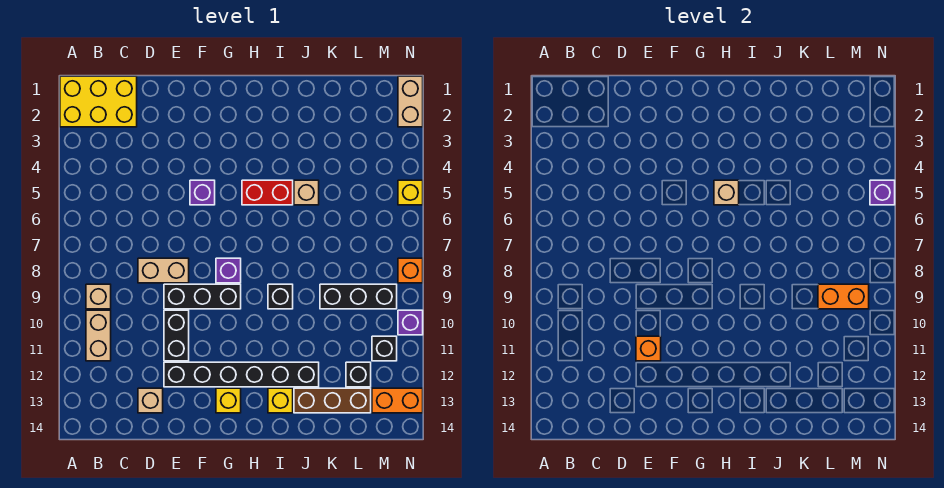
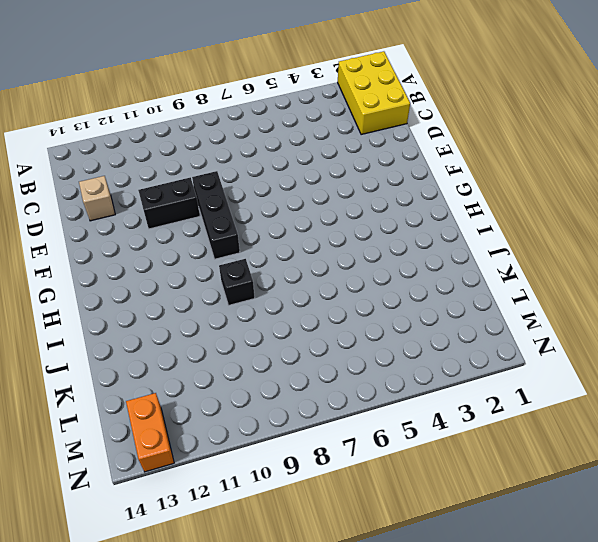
none -> tan brick B9 level 1
none -> tan brick B10:B11 level 1
none -> tan brick D8:E8 level 1

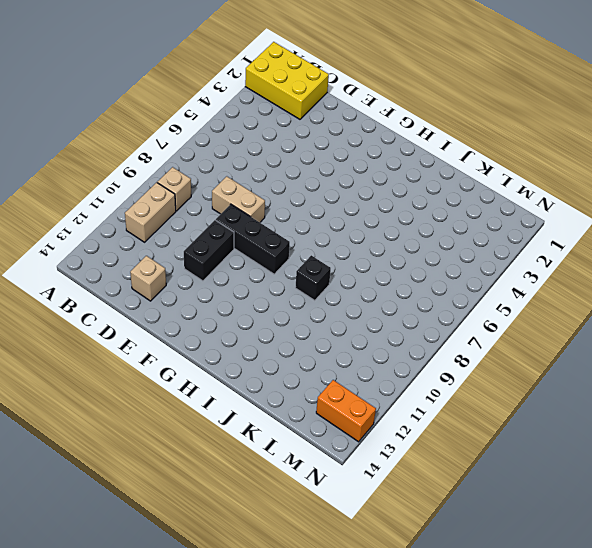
none -> black brick E12:J12 level 1
none -> purple brick F5 level 1
none -> purple brick G8 level 1

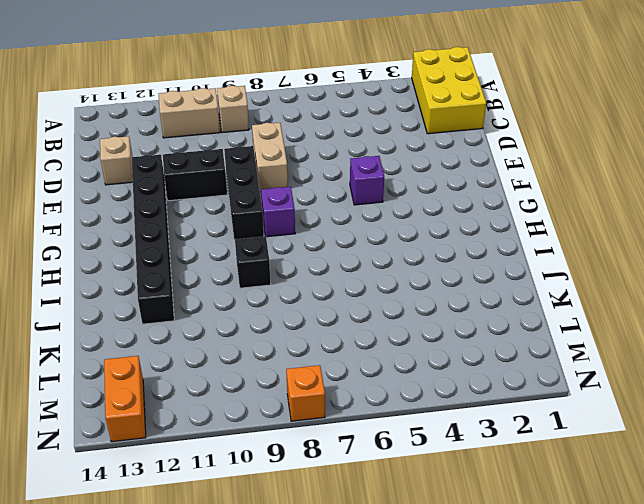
none -> yellow brick G13 level 1
none -> red brick H5:I5 level 1
none -> yellow brick I13 level 1

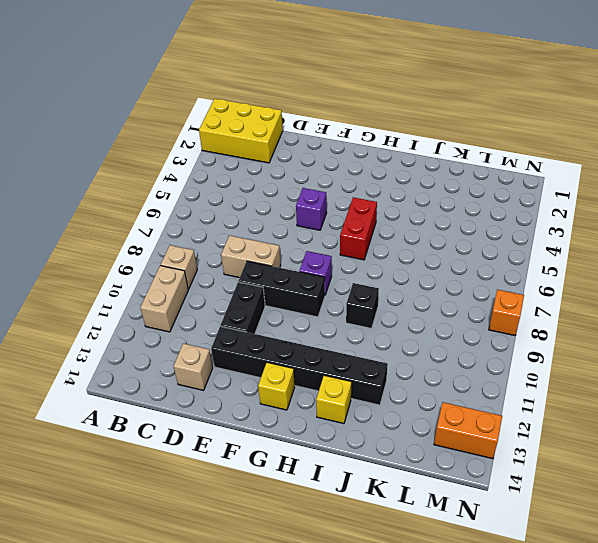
red brick H5:H6 level 1 -> red brick H5:I5 level 1
none -> tan brick J5 level 1
none -> brown brick J13:L13 level 1
none -> black brick K9:M9 level 1

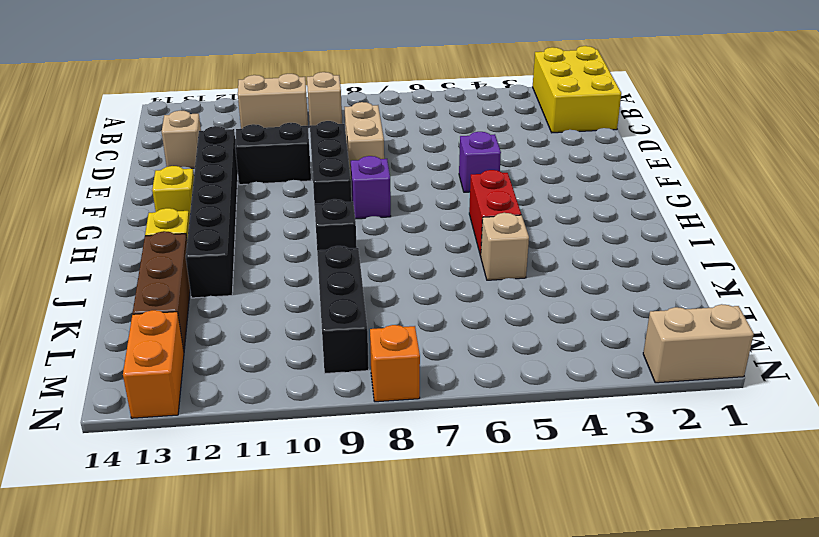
none -> black brick L12 level 1
none -> black brick M11 level 1
none -> yellow brick N5 level 1

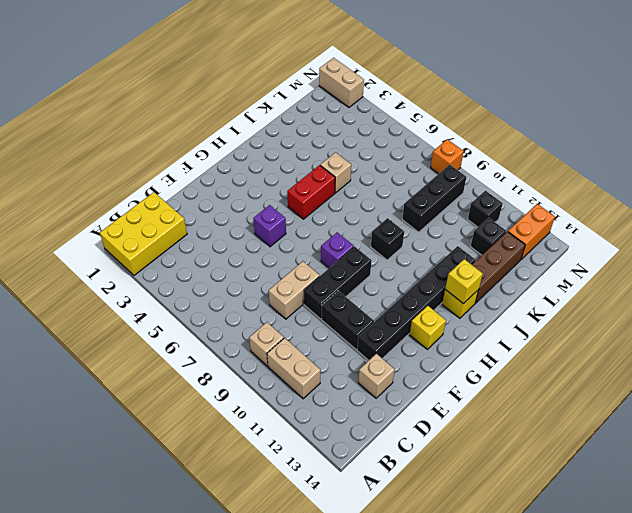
yellow brick I13 level 2 -> yellow brick N5 level 1
none -> purple brick N10 level 1
none -> orange brick E11 level 2
none -> tan brick H5 level 2

